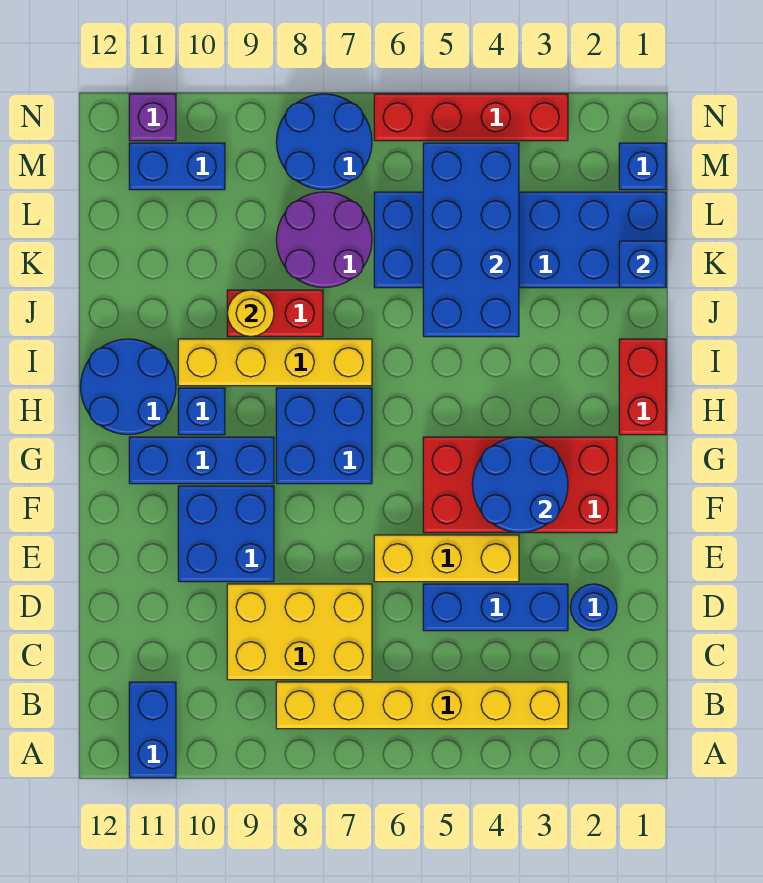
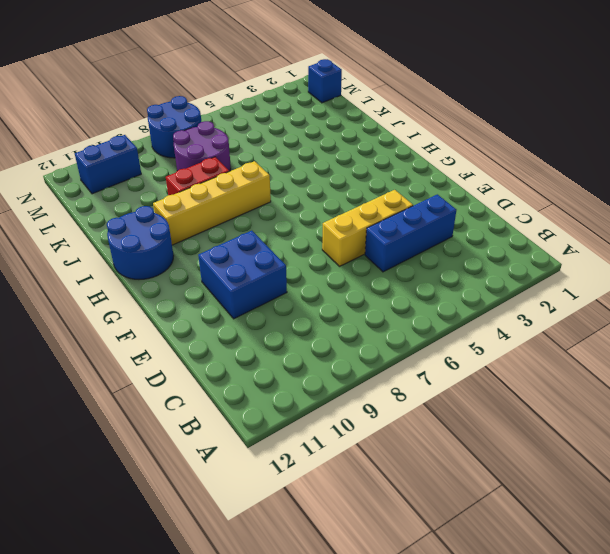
none -> blue brick A11:B11 level 1
none -> yellow brick B3:B8 level 1
none -> yellow brick C7:D9 level 1

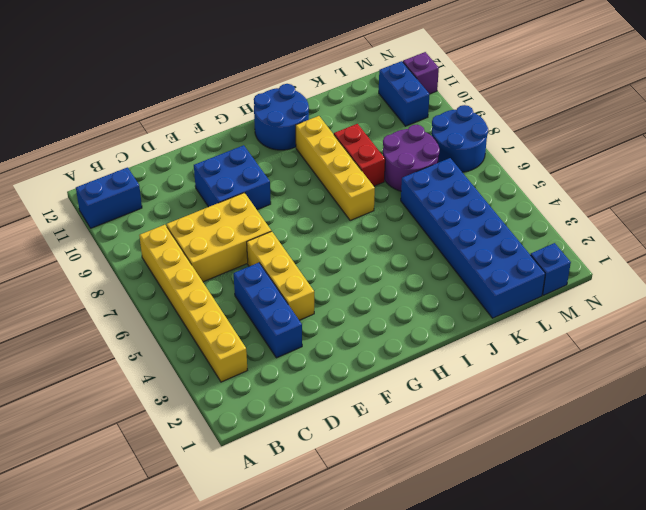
yellow brick C7:E8 level 1 -> yellow brick C7:D9 level 1
none -> blue round brick D2 level 1
none -> red brick F2:G5 level 1
none -> blue brick G7:H8 level 1

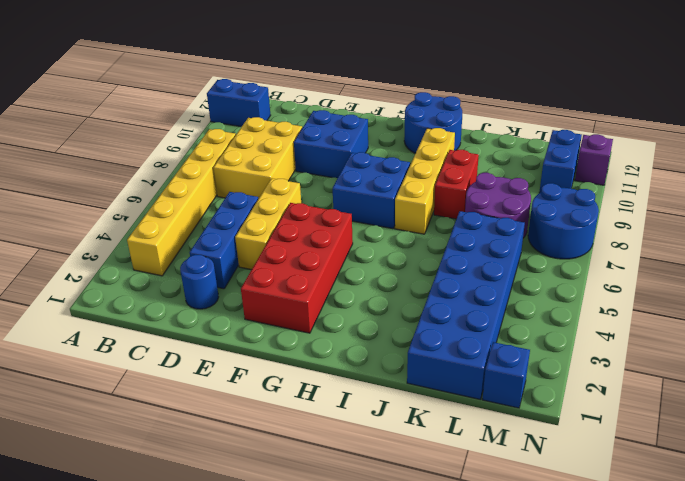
none -> blue brick G9:G11 level 1
none -> red brick H1:I1 level 1
none -> blue brick H10 level 1

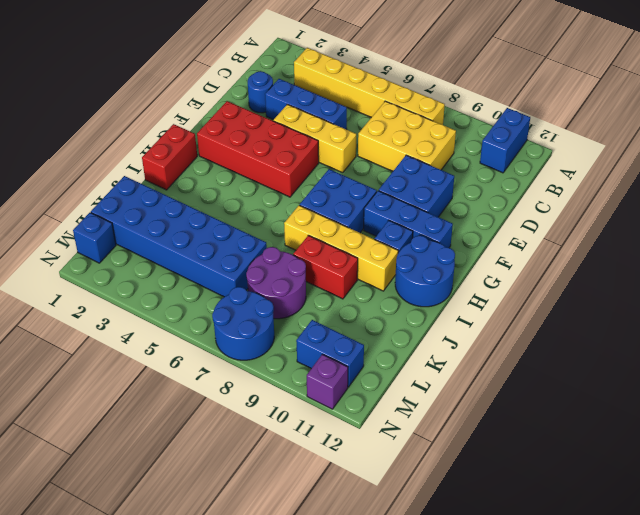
none -> red brick N3:N6 level 1
none -> blue round brick F3:G4 level 2
none -> blue brick J4:M5 level 2

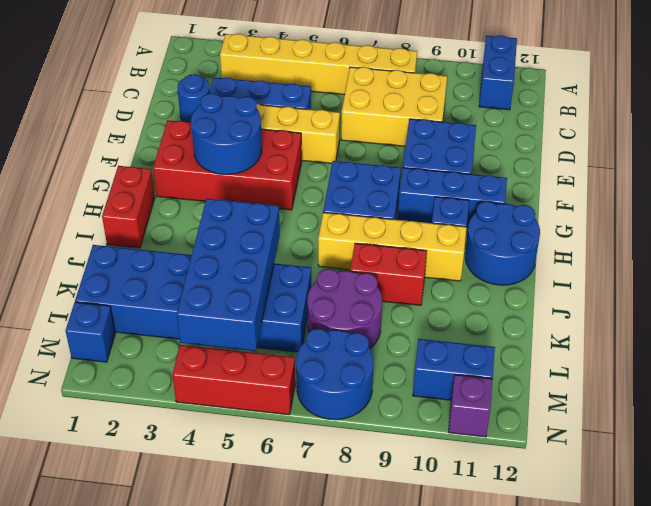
red brick N4:N6 level 1 -> red brick N3:N6 level 1
none -> yellow round brick J9 level 2
none -> blue brick K1 level 2

